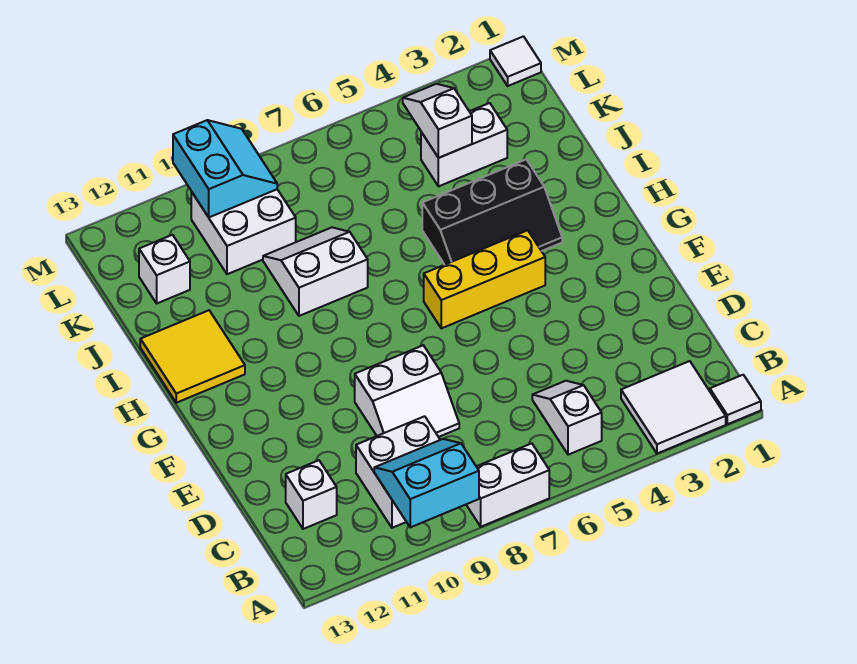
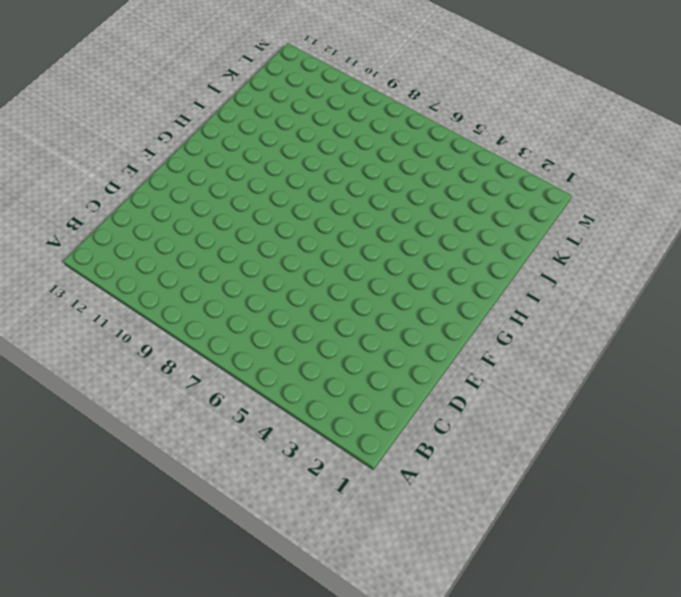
none -> white tile A1 level 1
none -> white tile A2:B3 level 1
none -> white brick A7:A8 level 1

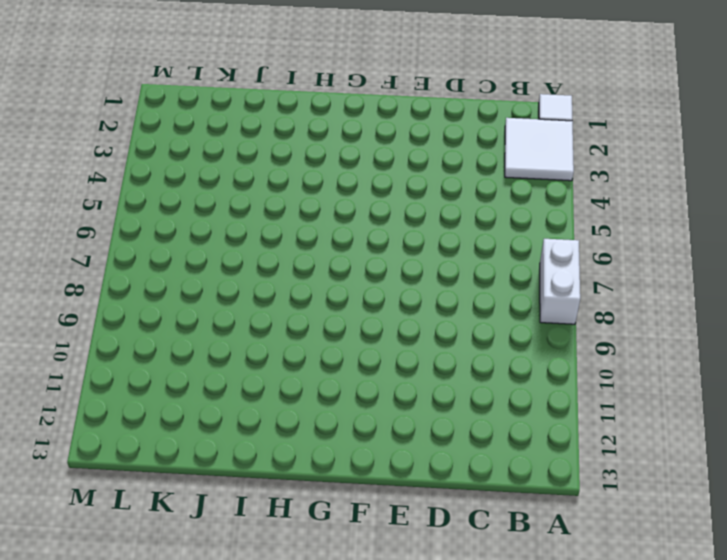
none -> white slope B5:C5 level 1 top B
none -> white brick B9:C10 level 1
none -> white brick C12 level 1

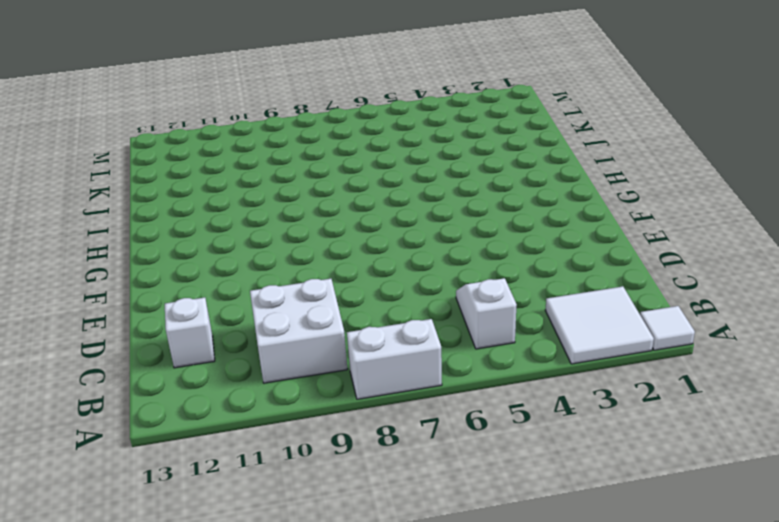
none -> white slope D8:E9 level 1 top E
none -> yellow brick G4:G6 level 1
none -> black slope H3:I5 level 1 top I

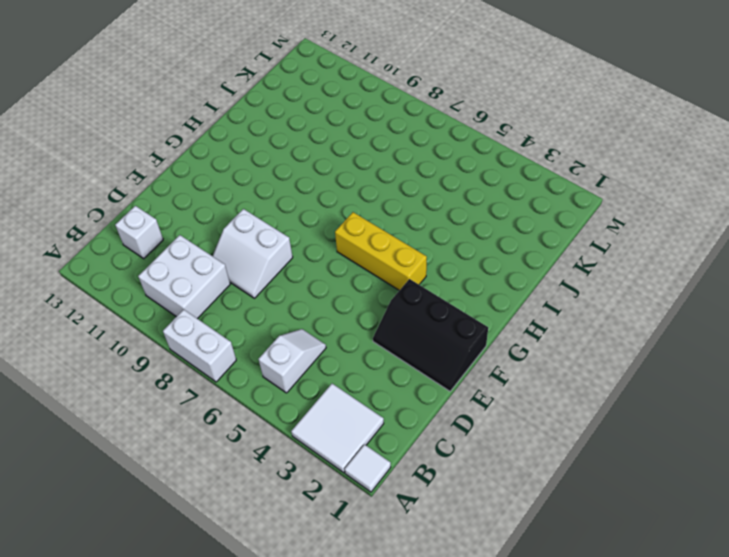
black slope E1:F3 level 1 top F -> black slope H3:I5 level 1 top I
none -> yellow tile H12:I13 level 1
none -> white slope I8:J9 level 1 top I
none -> white brick K3:K4 level 1

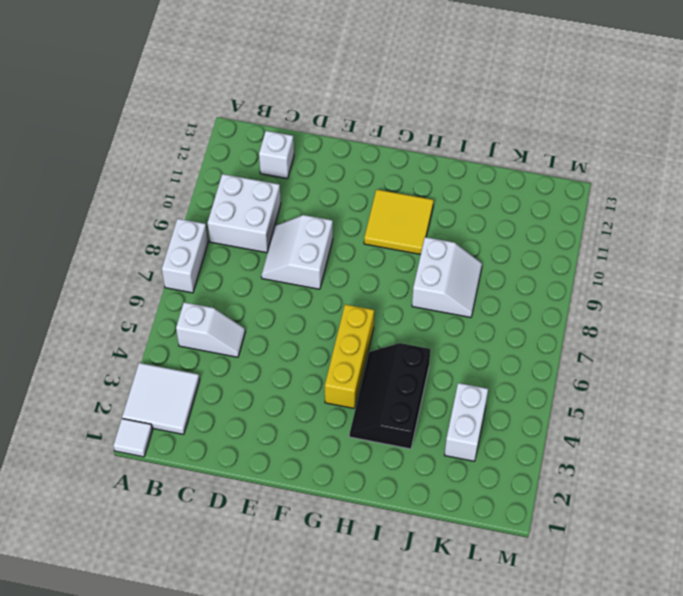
yellow tile G10:H11 level 1 -> yellow tile H12:I13 level 1
none -> white brick K9:L10 level 1
none -> white brick K12 level 1
none -> white tile M1 level 1

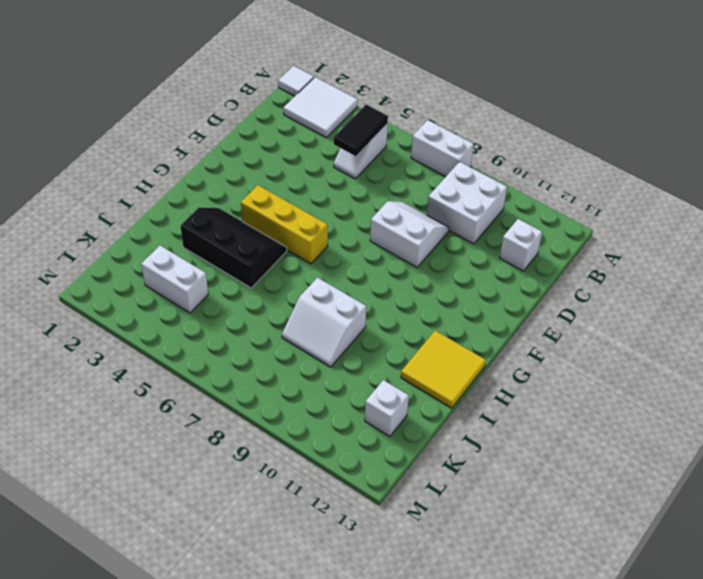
black tile B5:C5 level 2 -> none
none -> white brick K9:L10 level 1
none -> white tile M1 level 1
none -> cyan slope A9:B10 level 2 top A

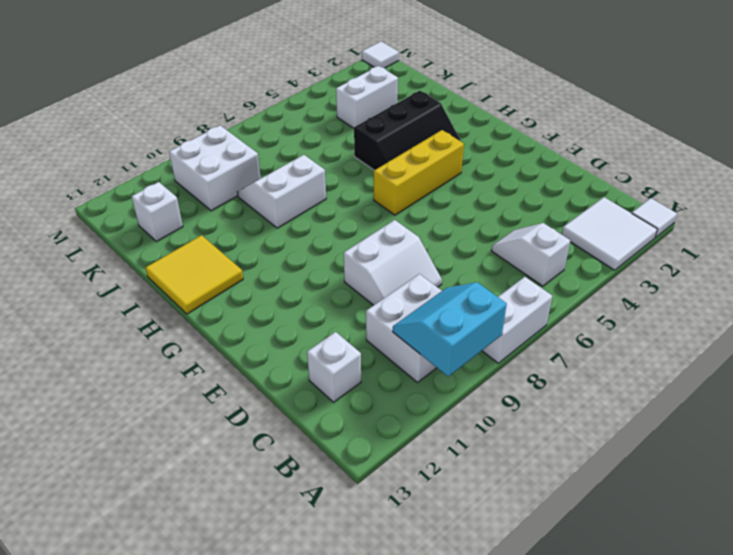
none -> white slope K4:L4 level 2 top K
none -> cyan slope L9:M10 level 2 top 10

